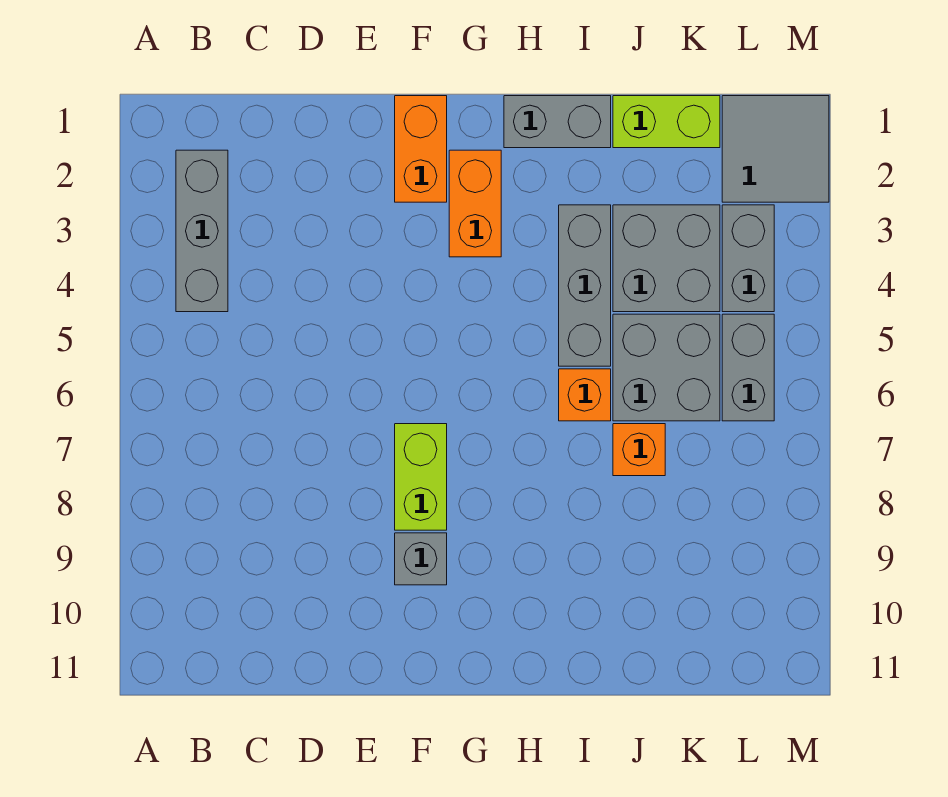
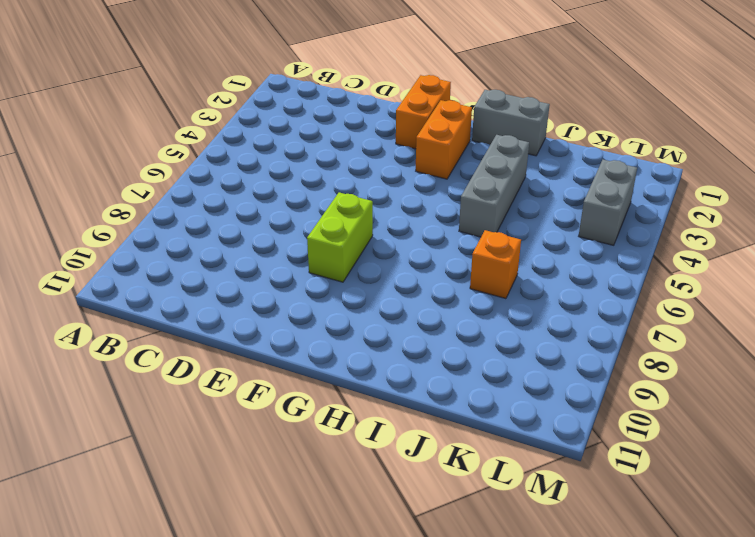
none -> grey brick B2:B4 level 1
none -> grey brick F9 level 1
none -> orange brick I6 level 1

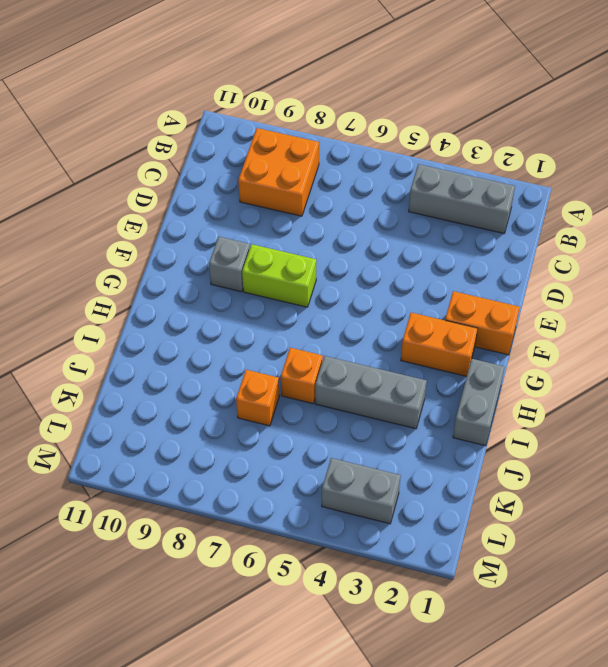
orange brick B8:C9 level 1 -> none
none -> lime brick J1:K1 level 1
none -> grey brick J3:K4 level 1
none -> grey brick J5:K6 level 1

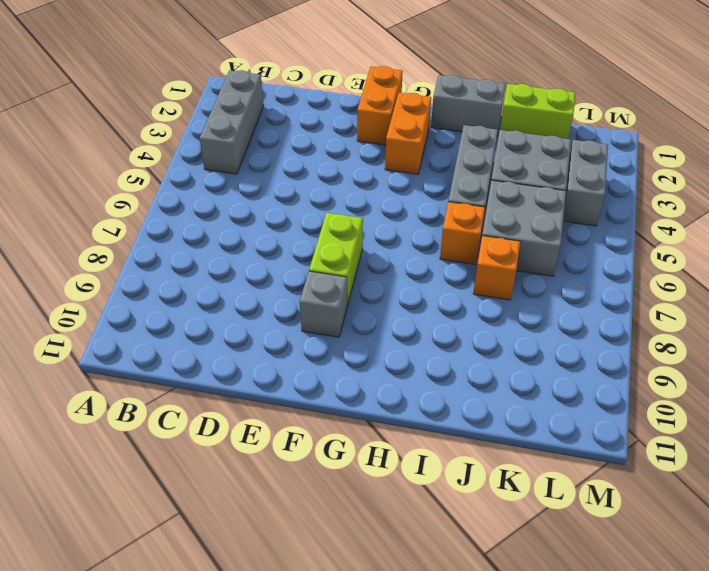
none -> grey tile L1:M2 level 1
none -> grey brick L5:L6 level 1

